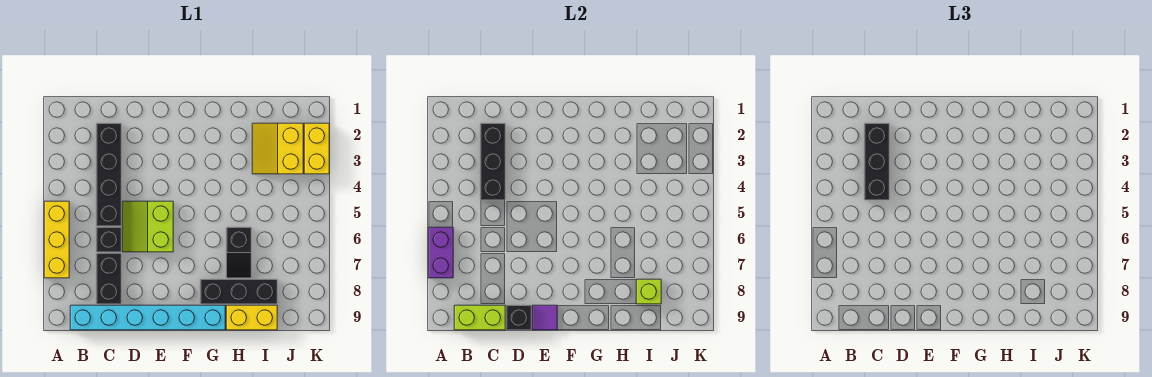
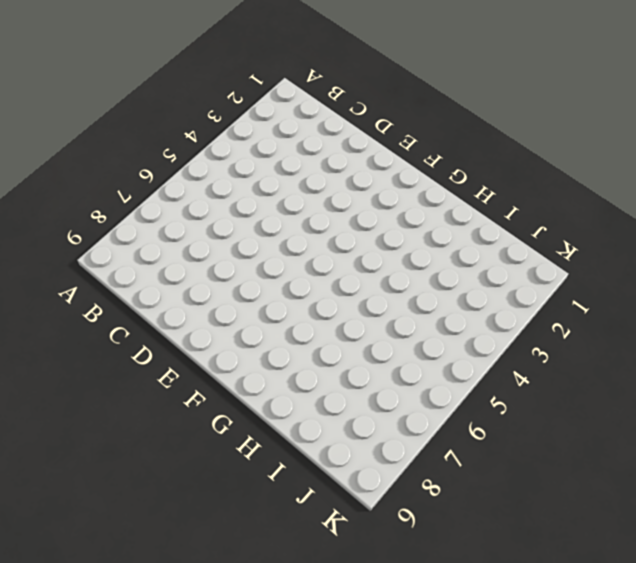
none -> yellow brick A5:A7 level 1
none -> cyan brick B9:G9 level 1
none -> black brick C2:C5 level 1

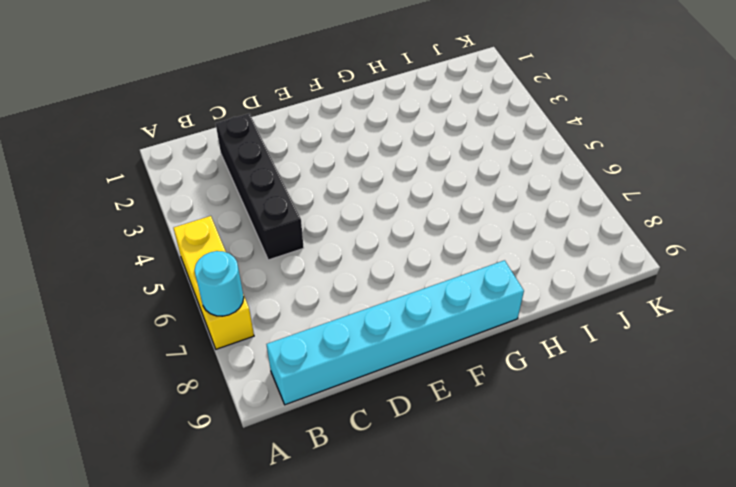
cyan round brick A7 level 2 -> purple brick A6:A7 level 2
none -> black brick C6 level 1
none -> black brick C7:C8 level 1
none -> lime slope D5:E6 level 1 top E

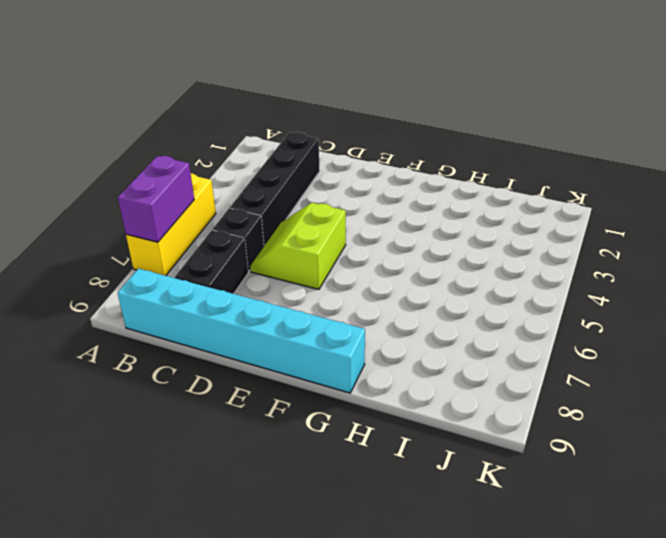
none -> black brick G8:I8 level 1
none -> black slope H6:H7 level 1 top 6
none -> yellow brick H9:I9 level 1

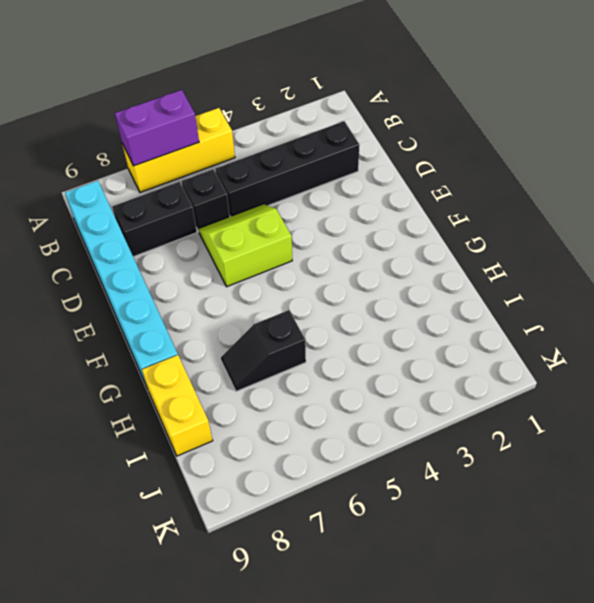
none -> black brick G8:I8 level 1
none -> yellow slope I2:J3 level 1 top J
none -> yellow brick K2:K3 level 1

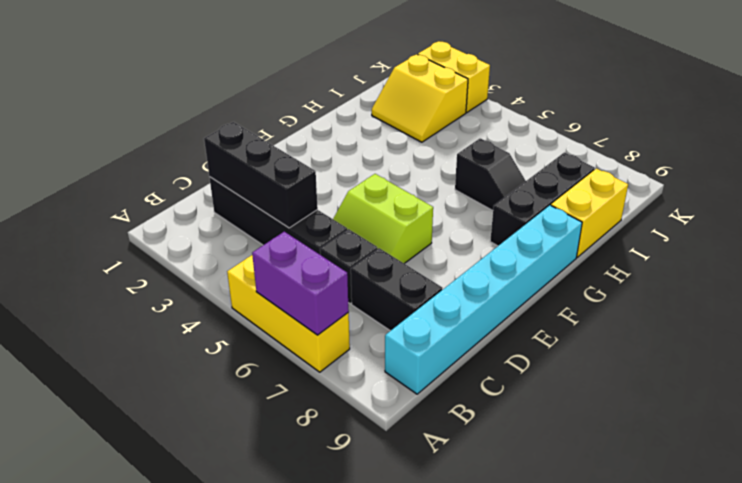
none -> lime brick B9:C9 level 2
none -> black brick D9 level 2
none -> purple tile E9 level 2

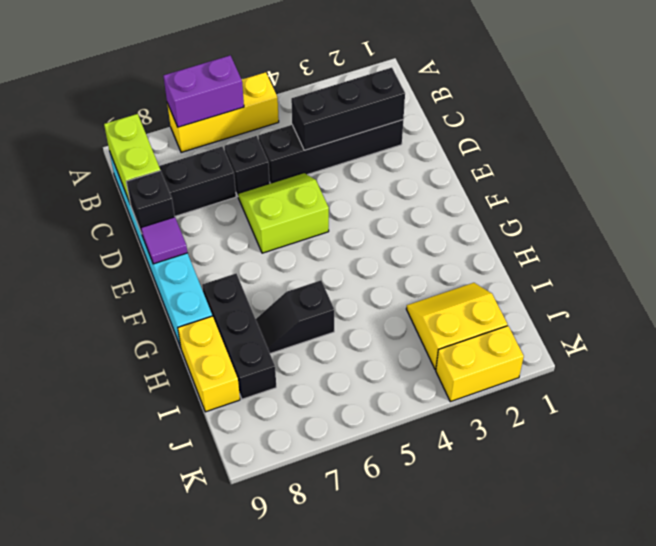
none -> lime brick I8 level 2
none -> black brick C2:C4 level 3

